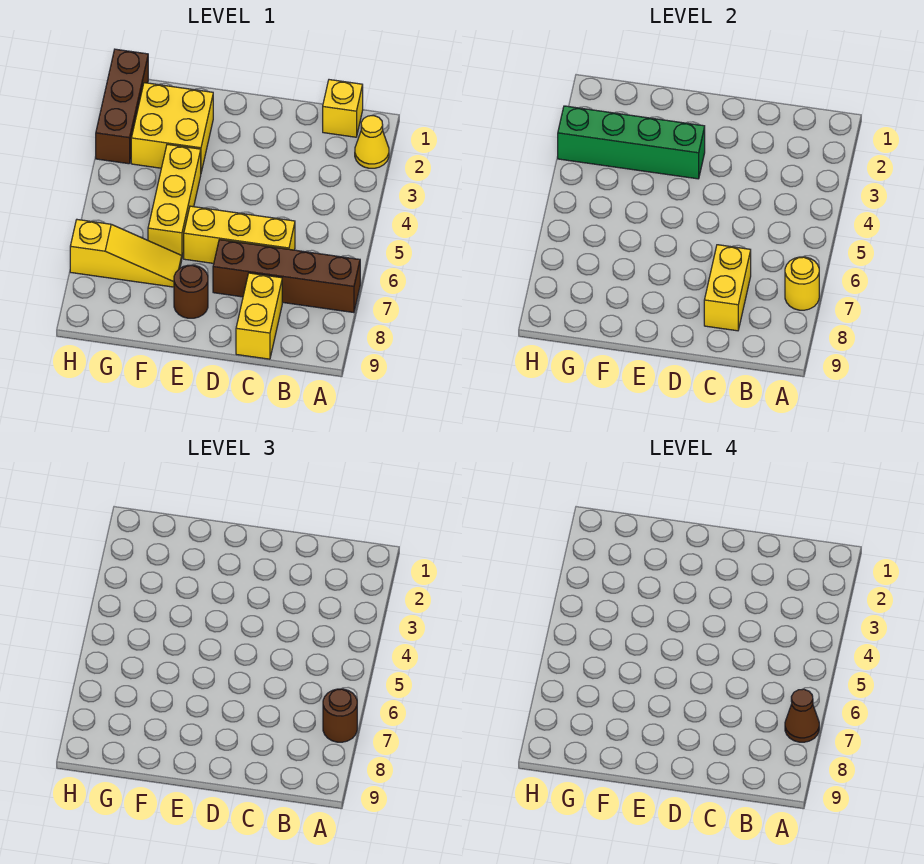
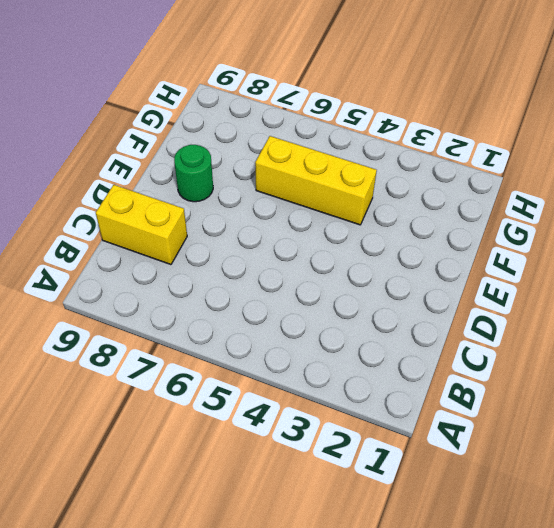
green round brick E8 level 1 -> brown round brick E8 level 1
none -> yellow cone A2 level 1
none -> brown brick A7:D7 level 1
none -> yellow brick B1 level 1

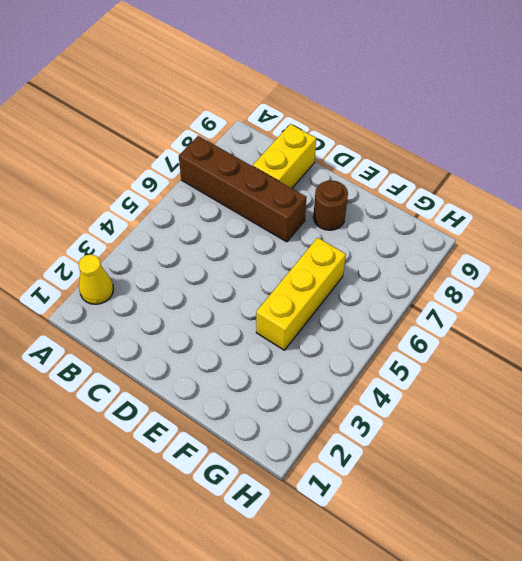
none -> yellow brick B1 level 1
none -> yellow brick C6:E6 level 1
none -> yellow brick F2:G3 level 1

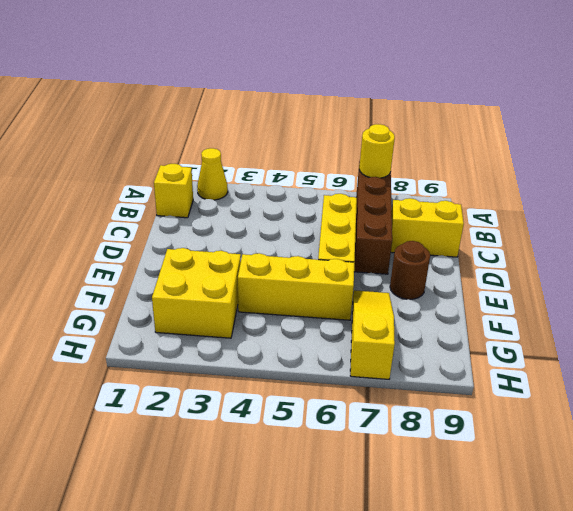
none -> brown brick H1:H3 level 1
none -> yellow brick C7:C8 level 2
none -> green brick E3:H3 level 2

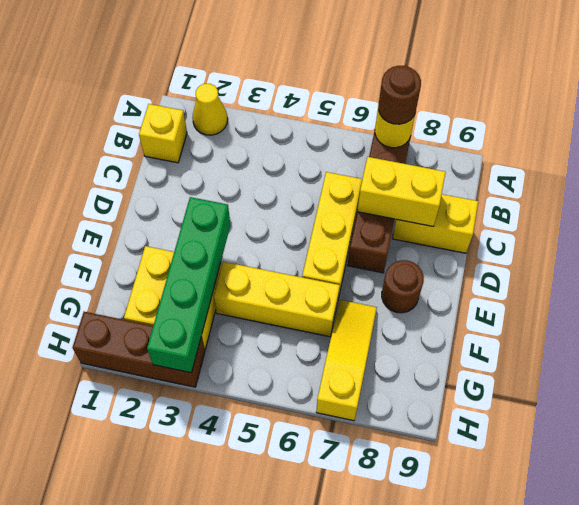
none -> brown cone A7 level 4

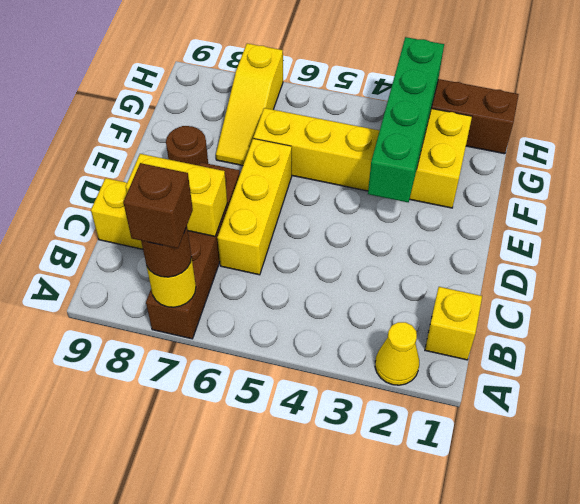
brown brick A7 level 4 -> brown cone A7 level 4

